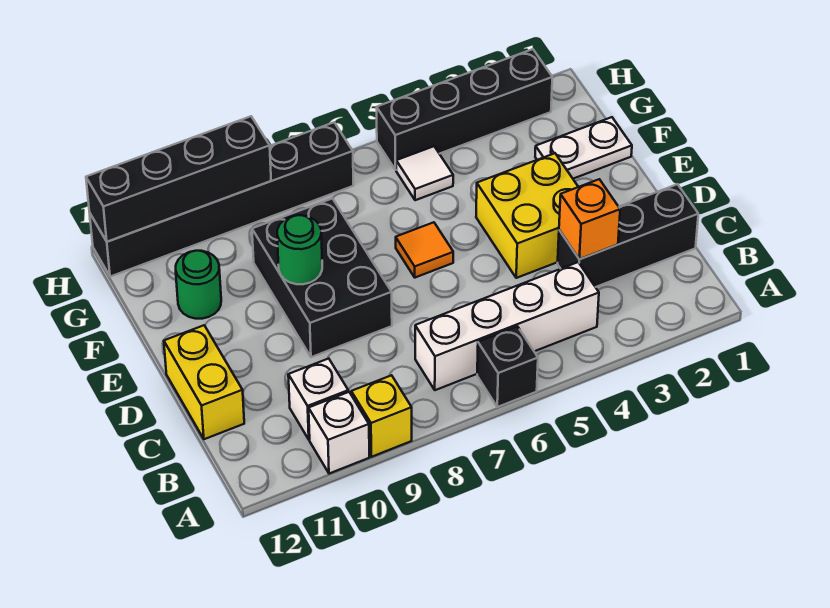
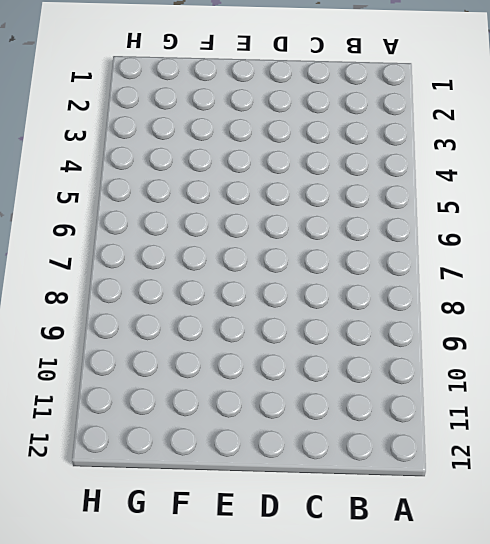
none -> black brick A6 level 1
none -> yellow brick A9 level 1
none -> white brick A10 level 1

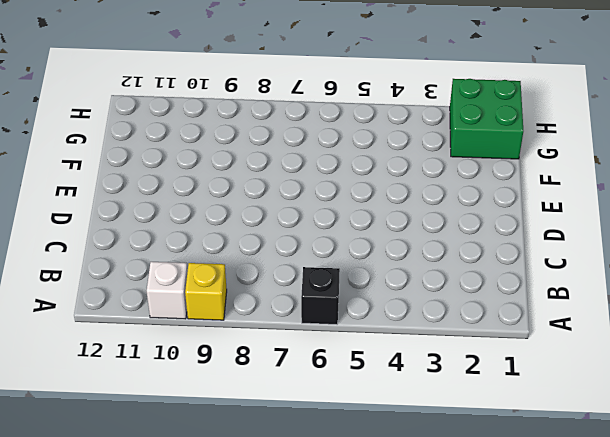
green brick G1:H2 level 1 -> black brick H2:H5 level 1
none -> white brick B4:B7 level 1
none -> white brick B10 level 1
none -> black brick C1:C3 level 1

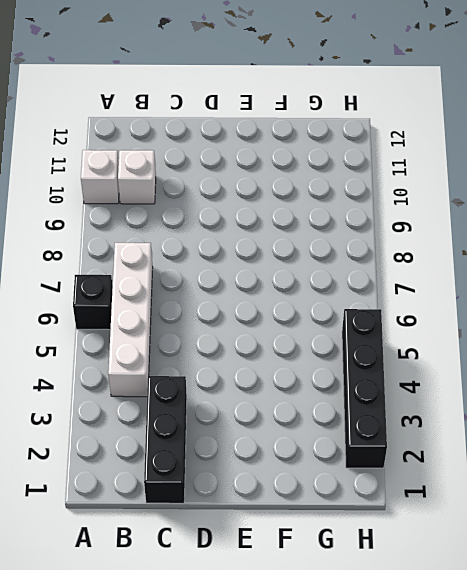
none -> yellow brick A9 level 1
none -> yellow brick C12:D12 level 1
none -> yellow brick D3:E4 level 1

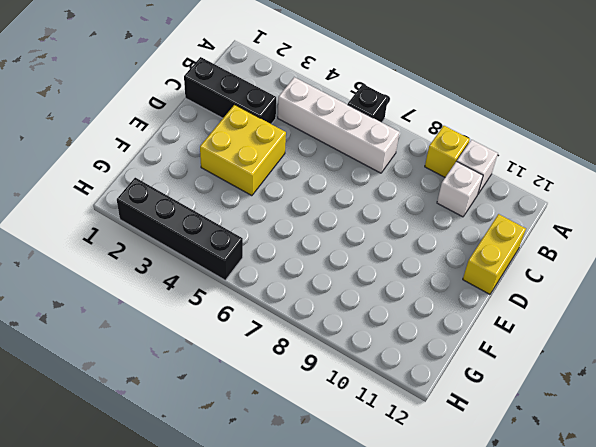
none -> black brick D8:F9 level 1
none -> orange tile E6 level 1
none -> white plate F1:F2 level 1

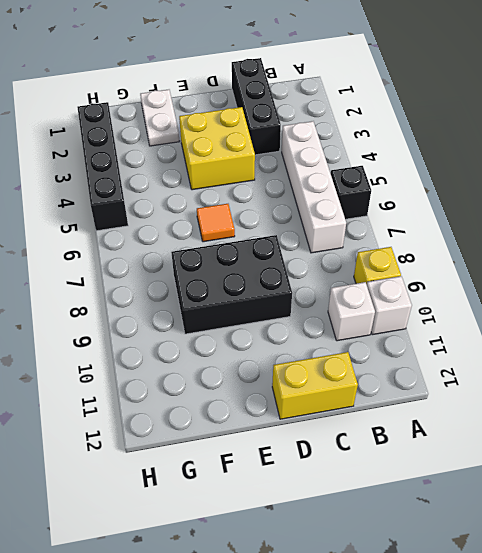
none -> green round brick F11 level 1
none -> white tile G5 level 1
none -> black brick H7:H12 level 1

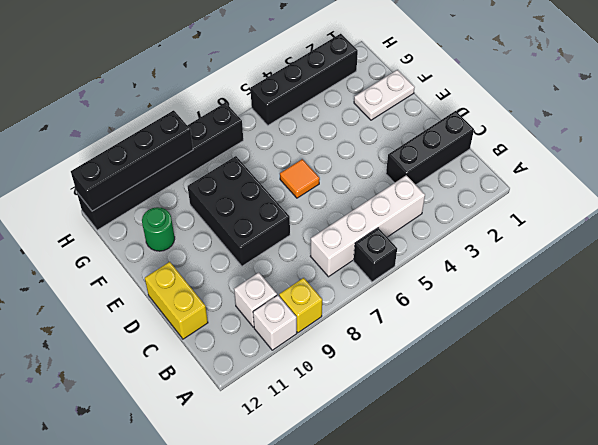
none -> yellow brick D3:E4 level 1
none -> white tile G5 level 1
none -> orange brick C3 level 2

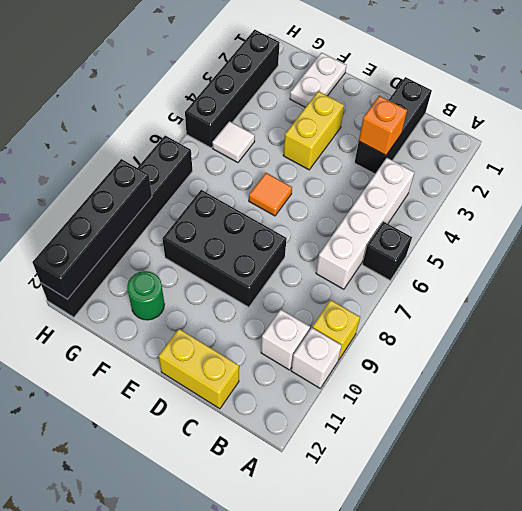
yellow brick E3:E4 level 1 -> yellow brick D3:E4 level 1
none -> green round brick E9 level 2

